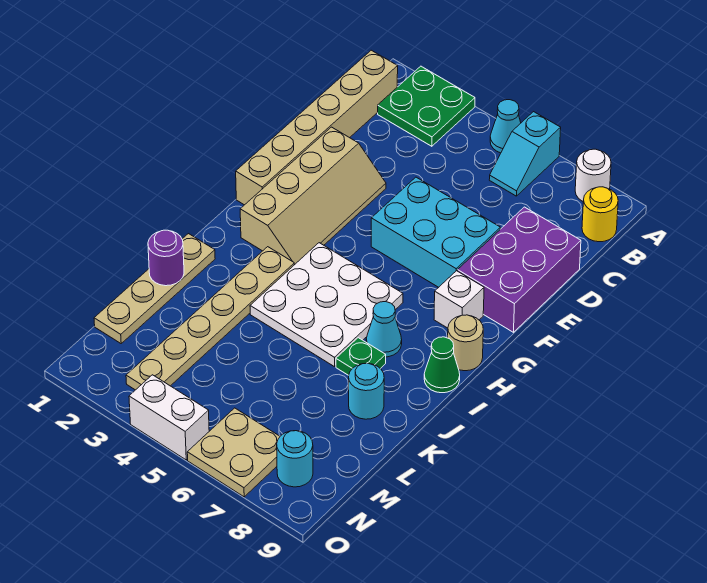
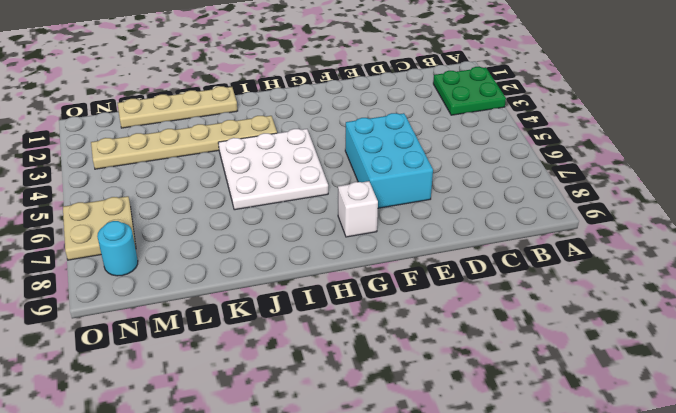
none -> cyan cone A5 level 1
none -> cyan slope A6:B6 level 1 top A
none -> white round brick A8 level 1

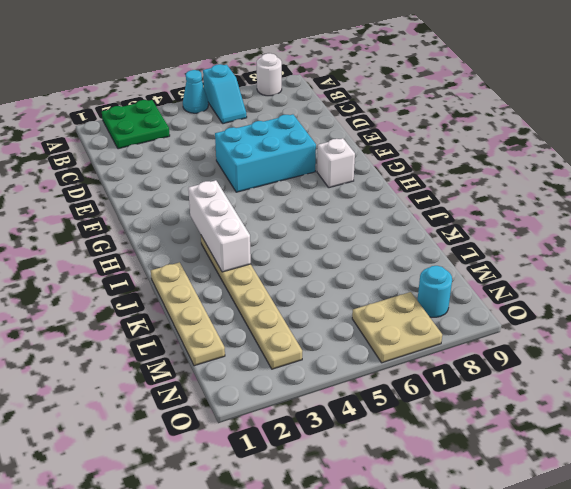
white brick H3:J3 level 2 -> none
none -> tan brick B1:G1 level 1
none -> yellow round brick B9 level 1
none -> purple brick D8:F9 level 1

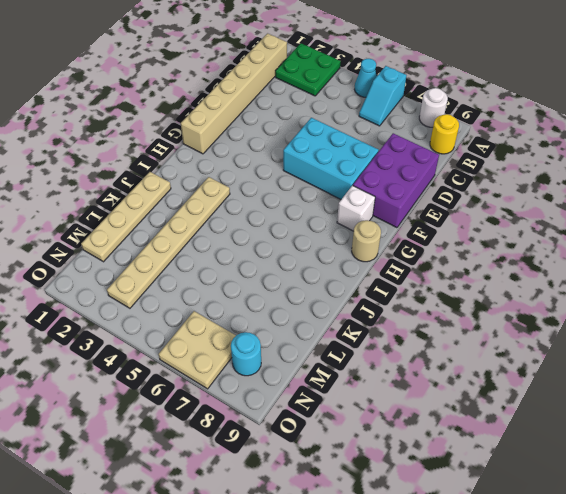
none -> tan slope E2:H3 level 1 top 2
none -> white plate H4:J6 level 1
none -> cyan cone I7 level 1

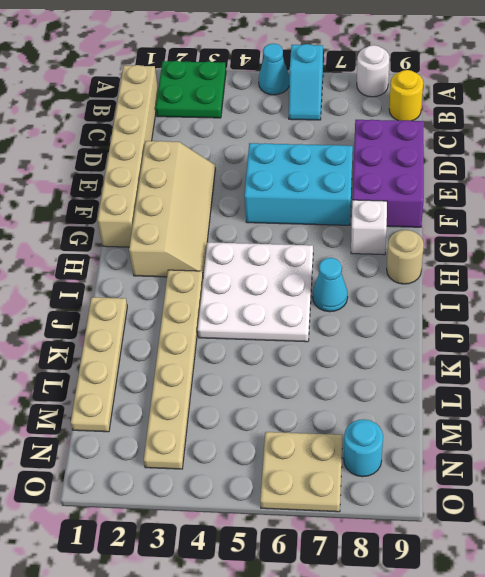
none -> green cone I9 level 1
none -> green plate J7 level 1
none -> cyan round brick K8 level 1

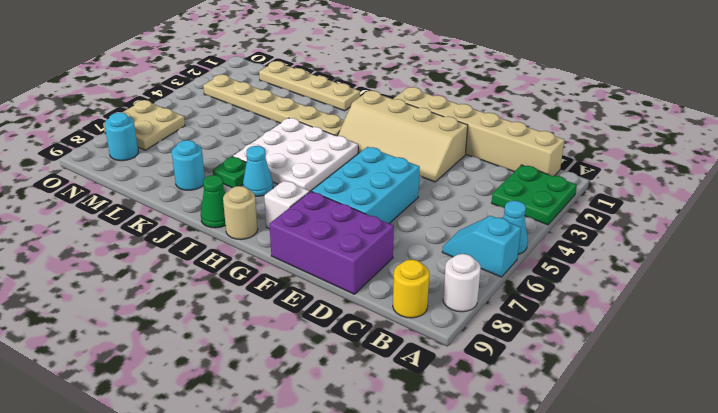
none -> white brick O4:O5 level 1
none -> purple round brick K1 level 2

